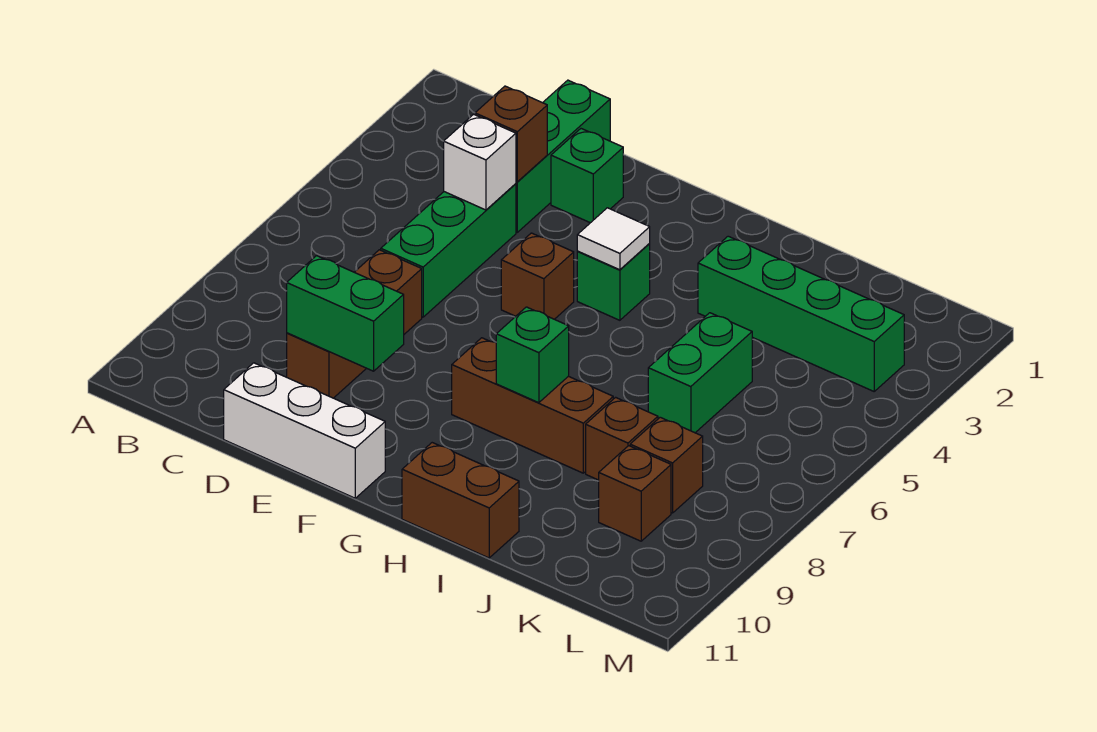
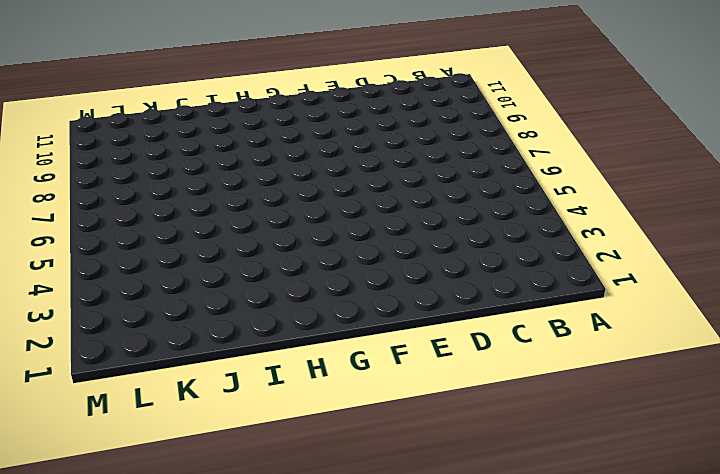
none -> green brick D1:D3 level 1
none -> green brick D4:D6 level 1
none -> brown brick D7:D9 level 1

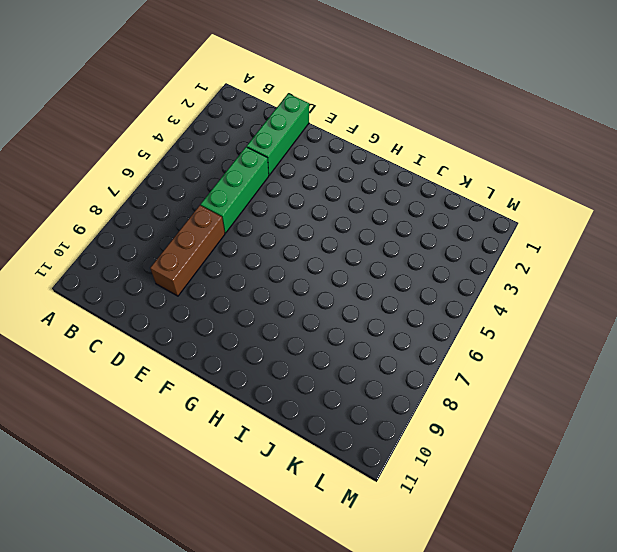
none -> white brick D11:F11 level 1
none -> green brick E2 level 1
none -> brown brick F5 level 1

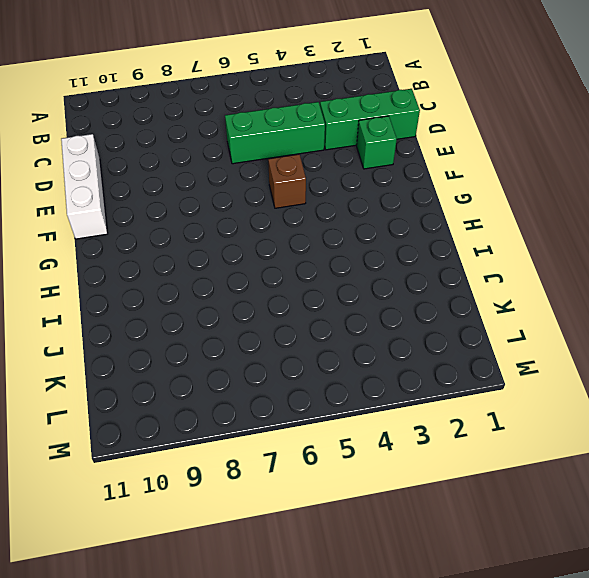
none -> brown brick D7:D9 level 1
none -> green brick G4 level 1
none -> brown brick G8:I8 level 1

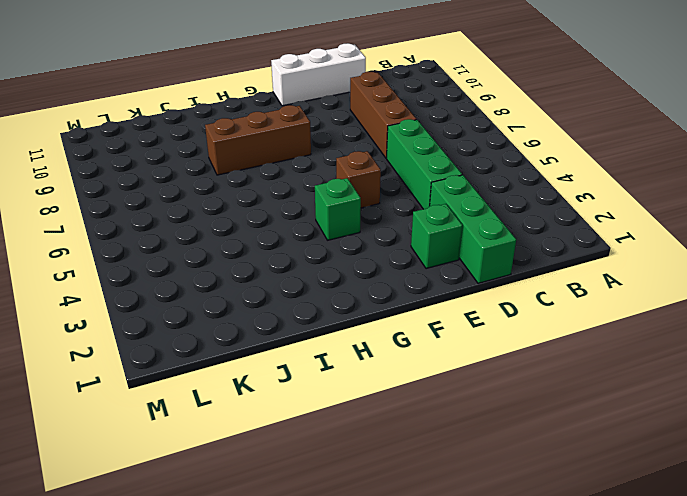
none -> brown brick H11:I11 level 1
none -> green brick I3:L3 level 1
none -> green brick J5:J6 level 1

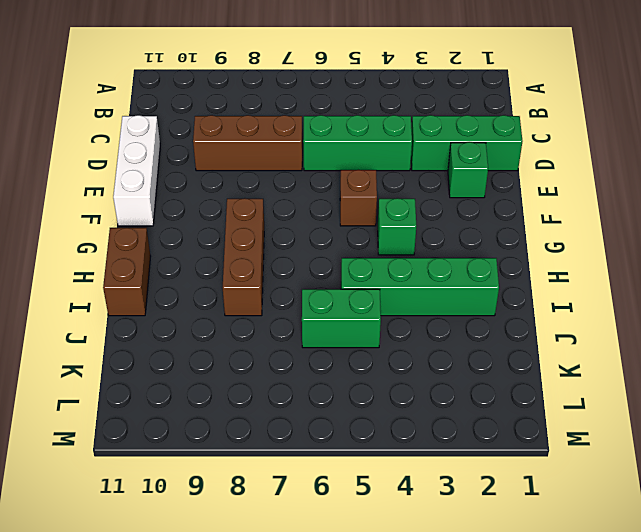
green brick I2:I5 level 1 -> green brick I3:L3 level 1
none -> brown brick J8 level 1
none -> brown brick K8 level 1
none -> brown brick K9 level 1

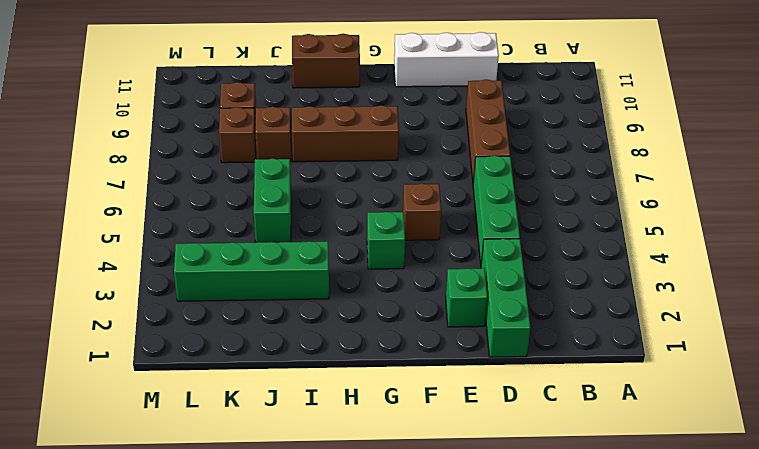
none -> brown brick D3 level 2
none -> white brick D4 level 2
none -> green brick D9:E9 level 2

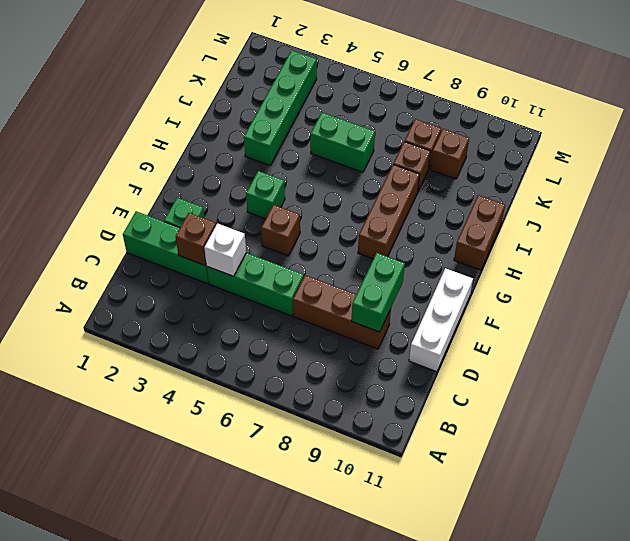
none -> white tile G4 level 2
none -> green brick H8 level 2

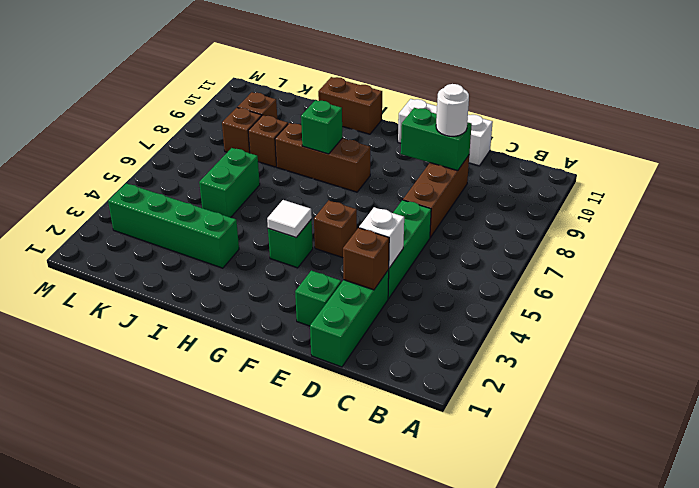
white round brick D9 level 3 -> none

